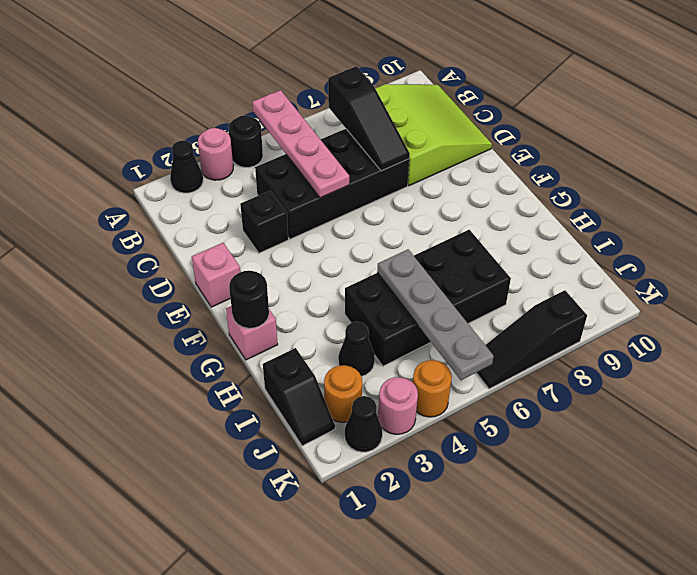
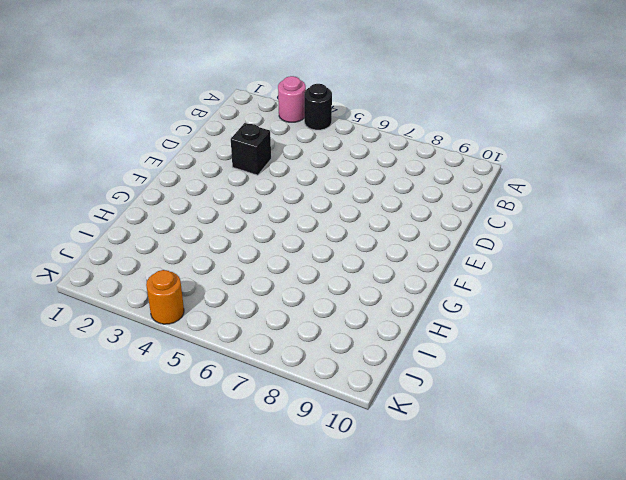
none -> black cone A2 level 1
none -> lime slope B8:D10 level 1 top 8
none -> black brick C4:D7 level 1

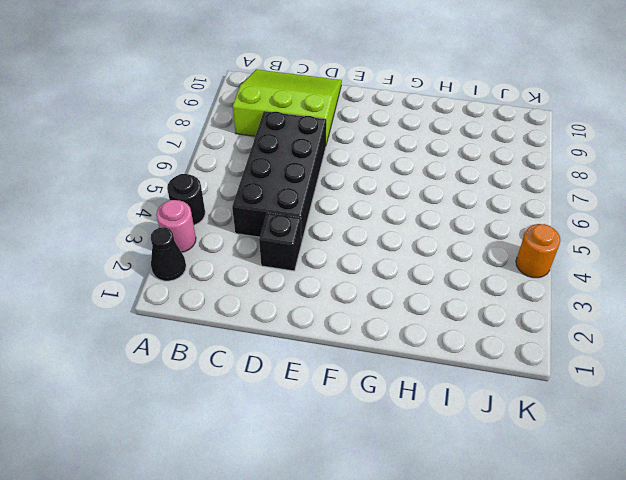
none -> pink brick E1 level 1
none -> pink brick G1 level 1
none -> black brick H4:I7 level 1

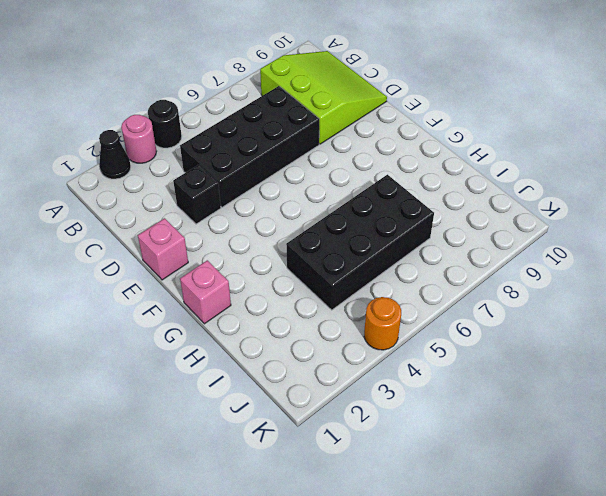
none -> black slope I1:J1 level 1 top I
none -> black cone I3 level 1
none -> orange round brick J2 level 1

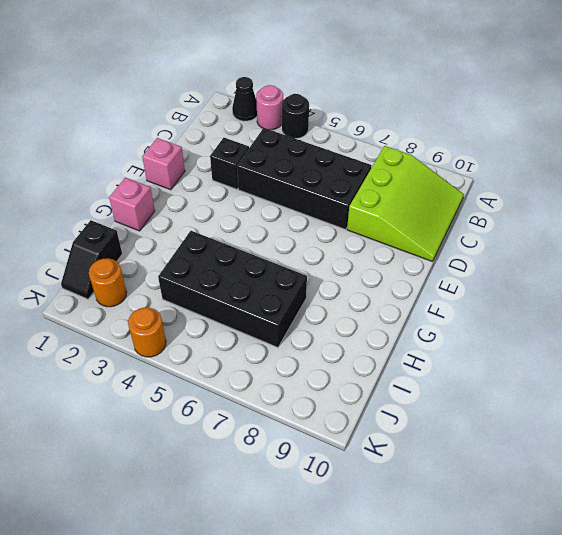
none -> black cone I3 level 1
none -> black cone K2 level 1
none -> pink round brick K3 level 1

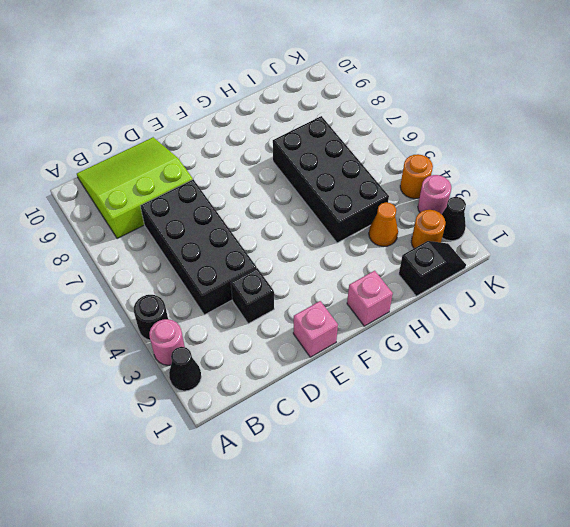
orange cone I3 level 1 -> black cone I3 level 1
none -> black slope K6:K8 level 1 top 8
none -> pink plate A5:D5 level 2
none -> black slope B7:D7 level 2 top B

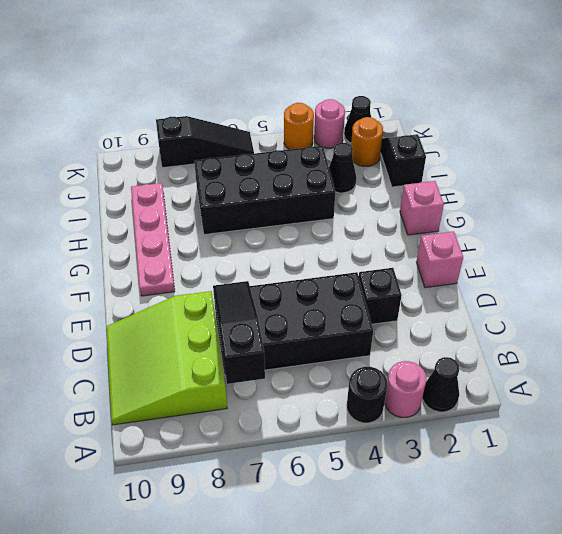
pink plate F9:I9 level 1 -> pink plate A5:D5 level 2
none -> black round brick G1 level 2
none -> grey plate H5:K5 level 2

